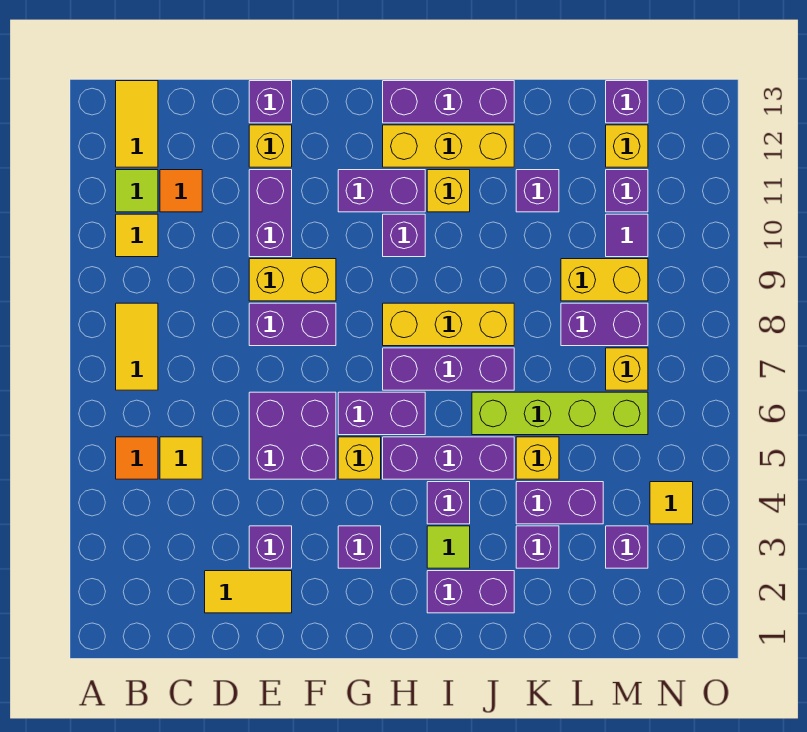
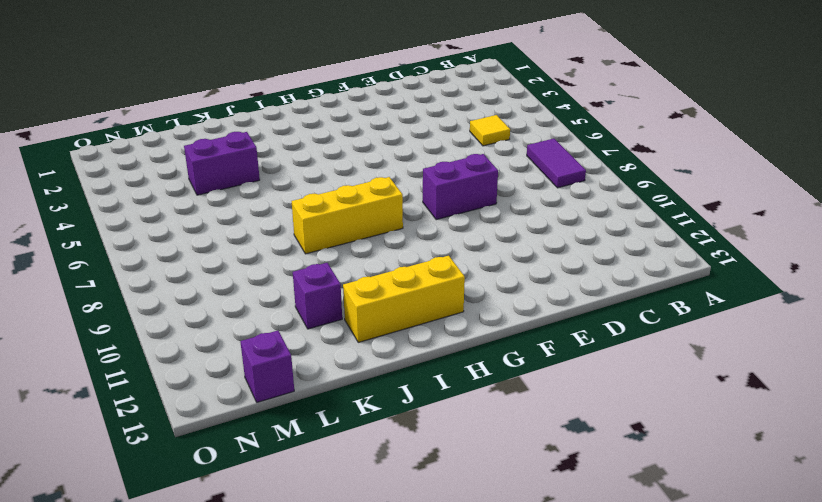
purple tile B7:B8 level 1 -> yellow tile B7:B8 level 1
none -> orange tile B5 level 1
none -> yellow tile B10 level 1
none -> lime tile B11 level 1
none -> yellow tile B12:B13 level 1

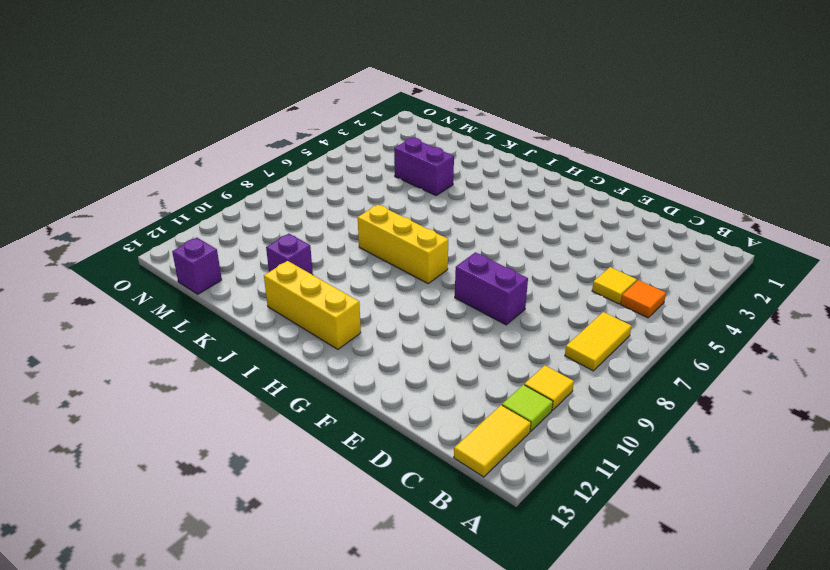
none -> orange tile C11 level 1
none -> yellow tile D2:E2 level 1
none -> purple brick E3 level 1
none -> purple brick E5:F6 level 1

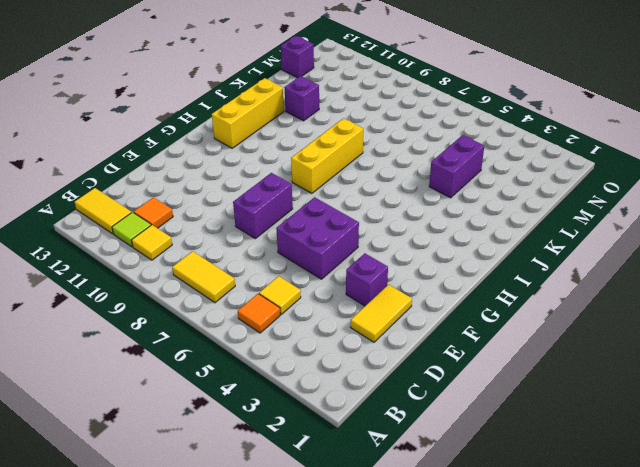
none -> yellow brick E9:F9 level 1
none -> purple brick E10:E11 level 1
none -> yellow brick E12 level 1
none -> purple brick E13 level 1

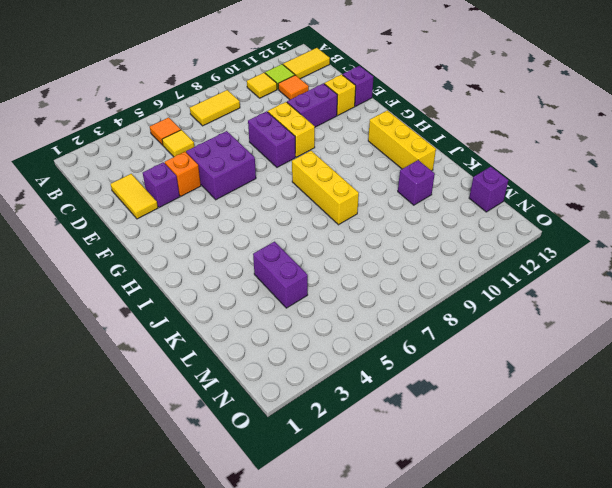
orange brick E4 level 1 -> none
none -> purple brick G3 level 1
none -> yellow brick G5 level 1
none -> purple brick G6:H6 level 1
none -> purple brick G11:H11 level 1

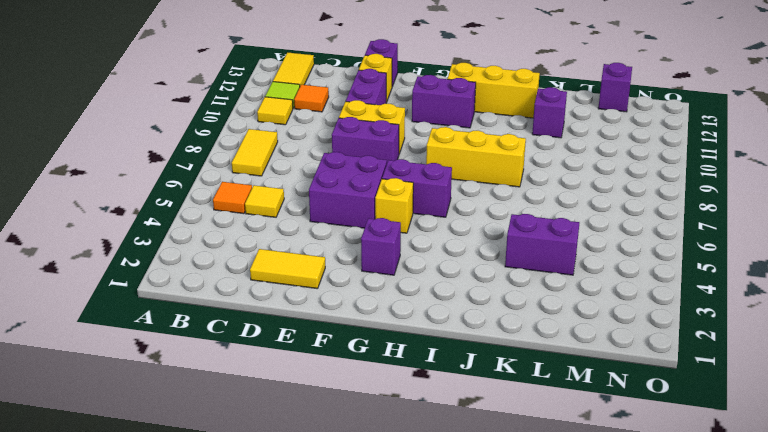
none -> purple brick E3 level 1
none -> purple brick H5:J5 level 1
none -> purple brick H7:J7 level 1
none -> purple brick H10 level 1

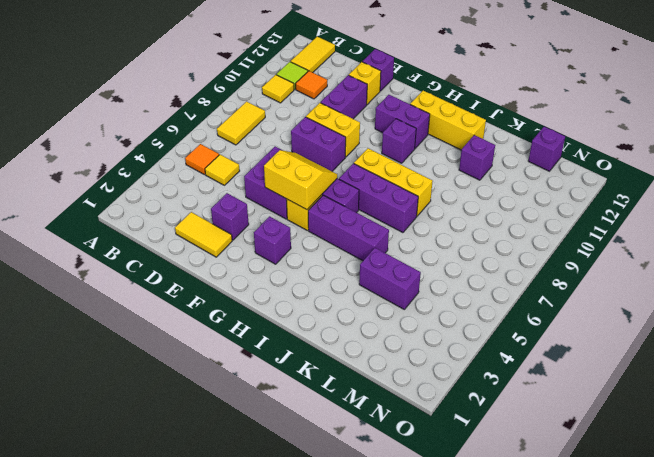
yellow slope F5:G6 level 2 top 5 -> none
none -> purple brick H13:J13 level 1
none -> purple brick I2:J2 level 1
none -> lime tile I3 level 1
none -> purple brick I4 level 1

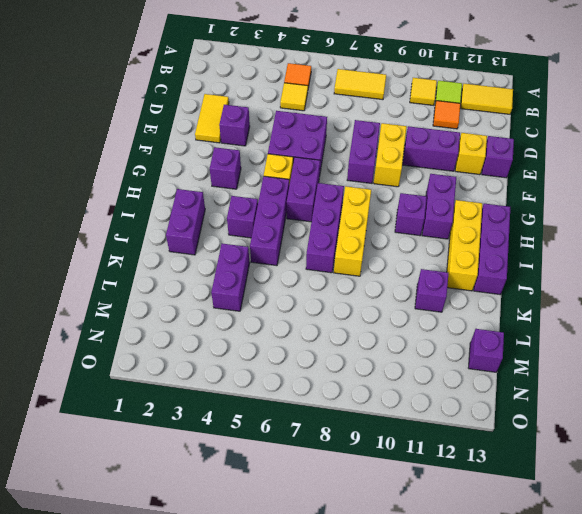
none -> lime tile I3 level 1
none -> yellow brick I11 level 1
none -> lime brick J6:M6 level 1
none -> purple brick K3 level 1

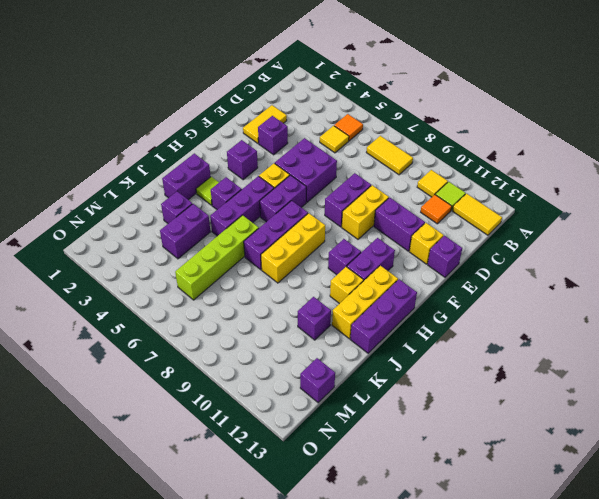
none -> yellow brick K5 level 1
none -> purple brick L8:M8 level 1
none -> yellow brick L9:M9 level 1
none -> purple brick M3 level 1

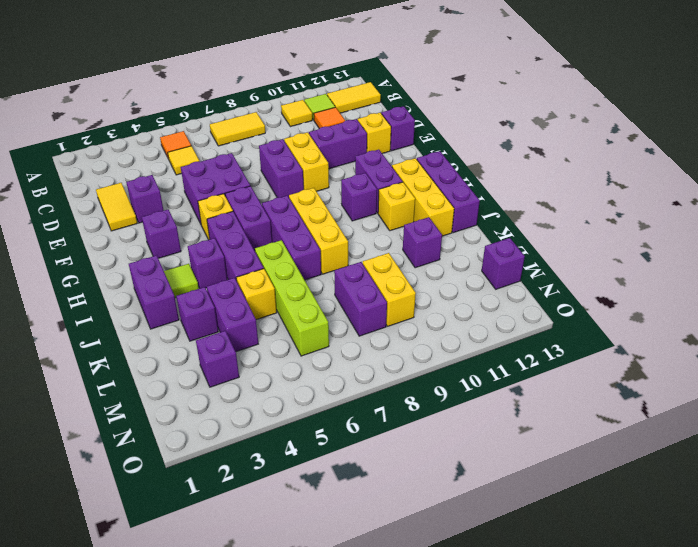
none -> yellow brick M7 level 1
none -> purple tile M10 level 1
none -> purple brick M11 level 1
none -> yellow brick M12 level 1

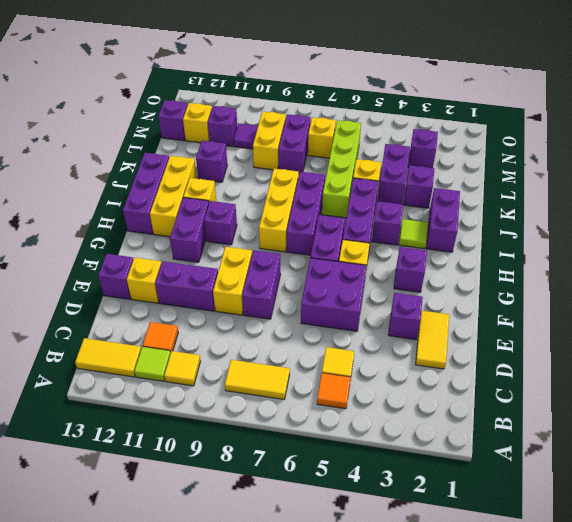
none -> yellow tile N4 level 1

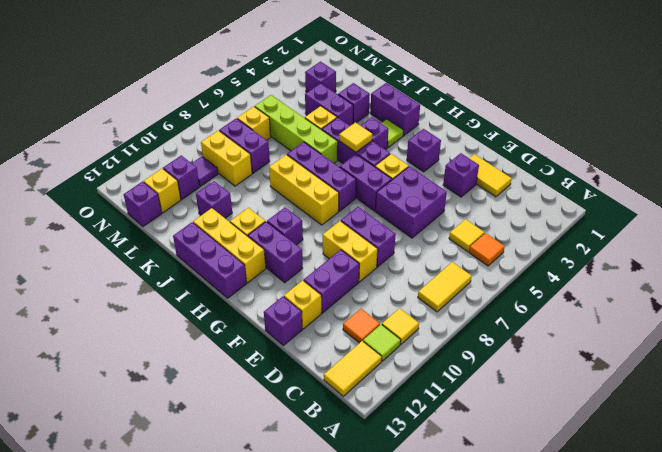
yellow tile I5 level 2 -> yellow tile N4 level 1

